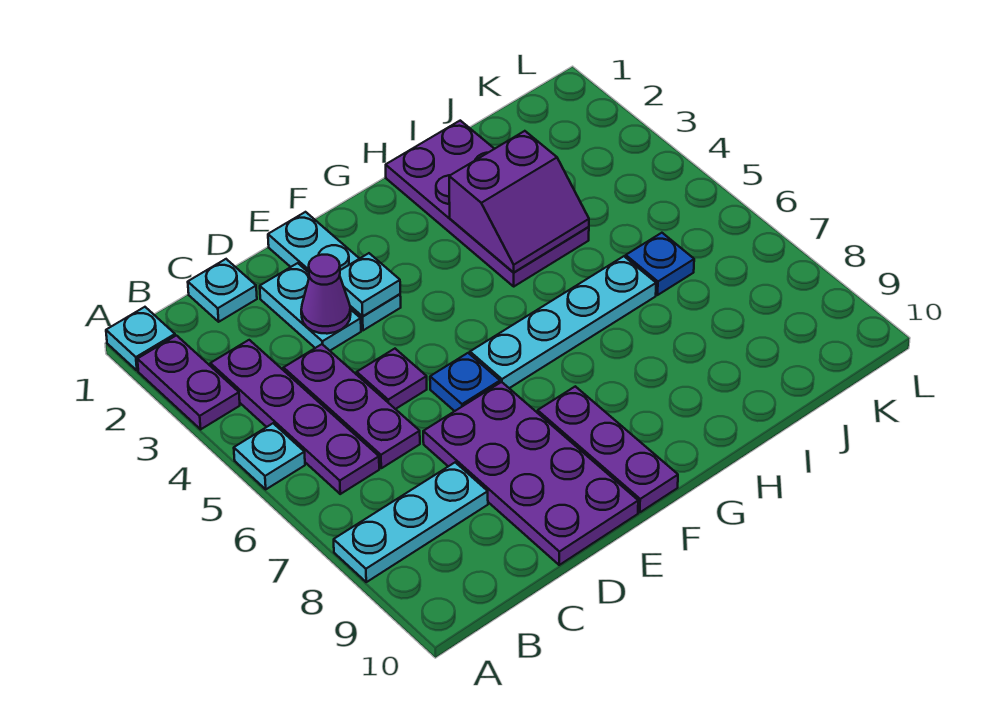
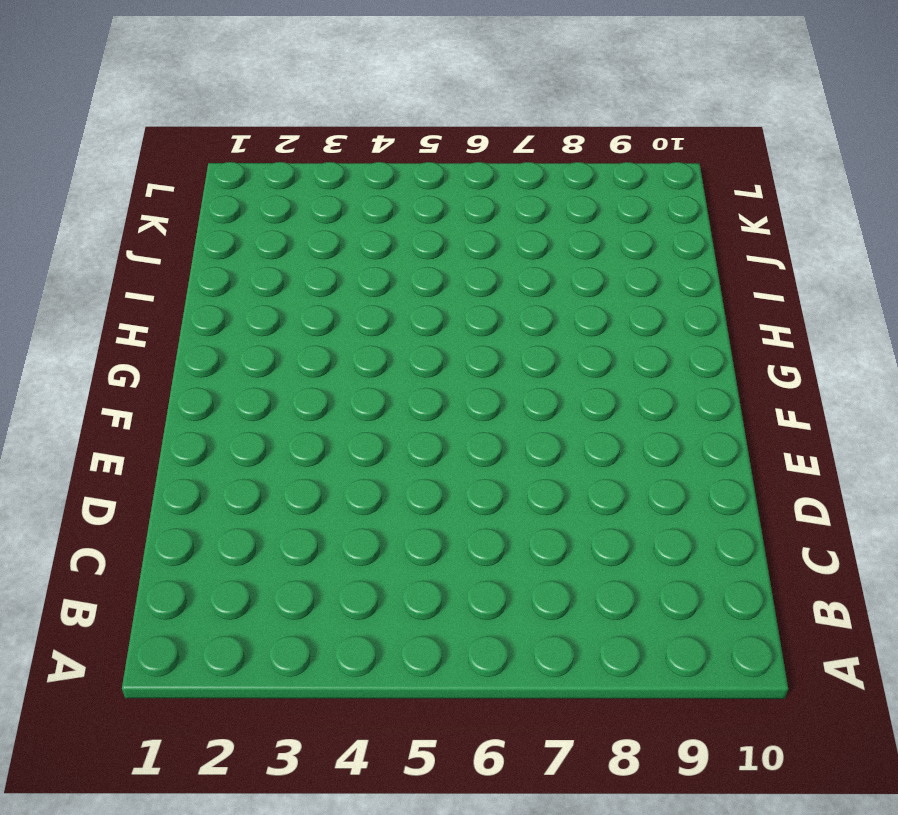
none -> cyan plate A1 level 1
none -> purple plate A2:A3 level 1
none -> cyan plate A5 level 1

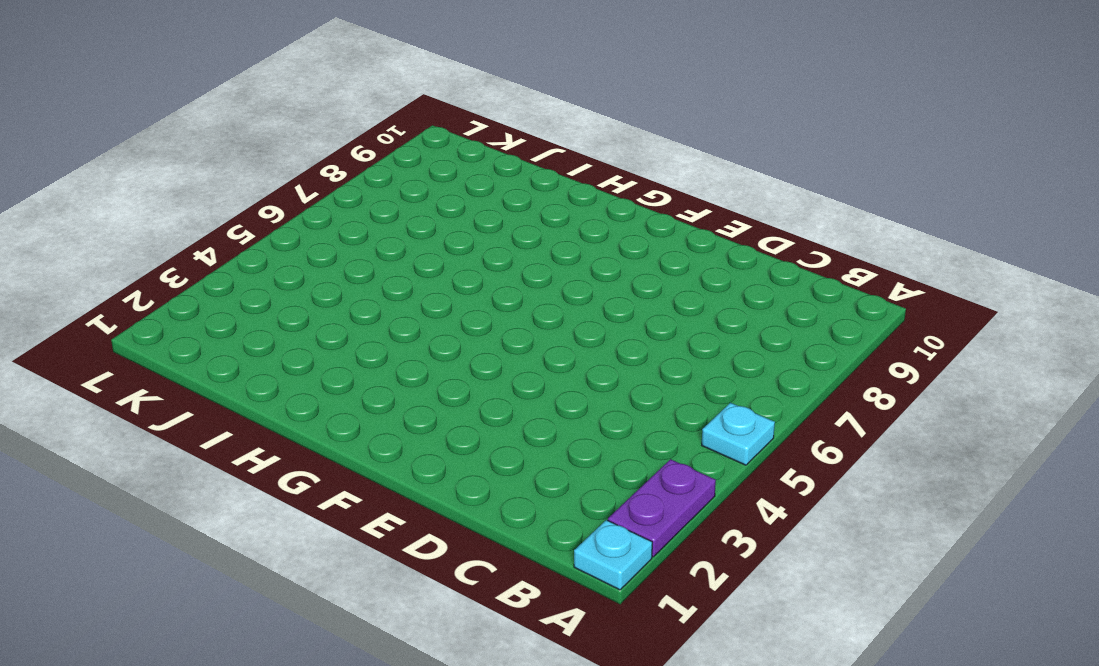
none -> cyan plate A8:C8 level 1
none -> purple plate B3:B6 level 1
none -> cyan plate C1 level 1

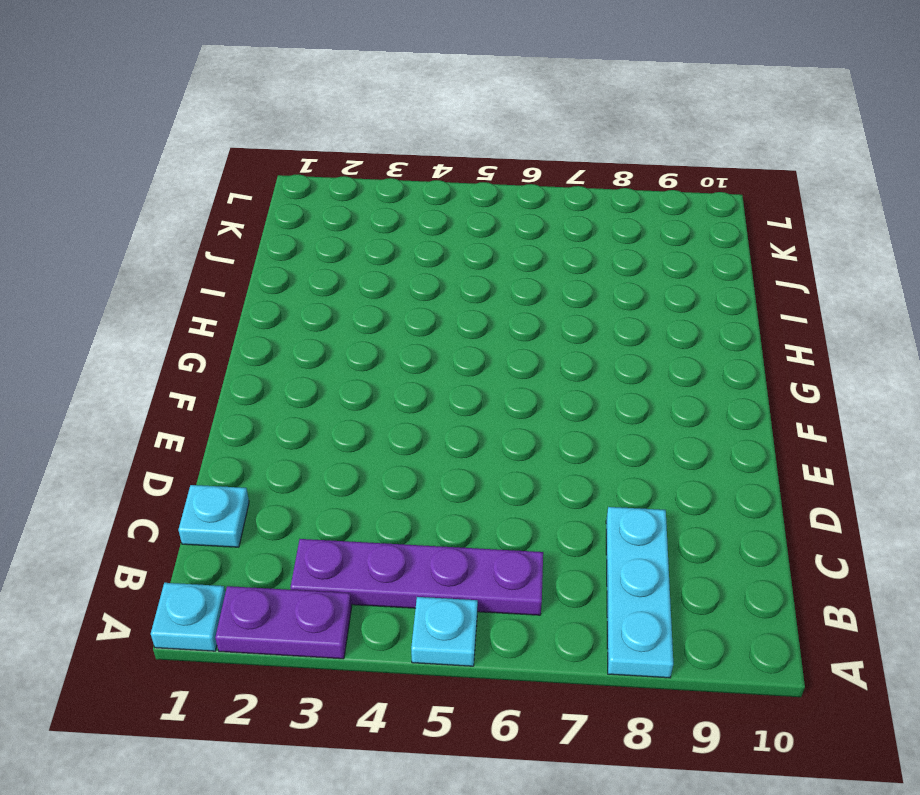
none -> purple plate C4:C6 level 1
none -> cyan plate D2:D3 level 1
none -> purple plate D5 level 1

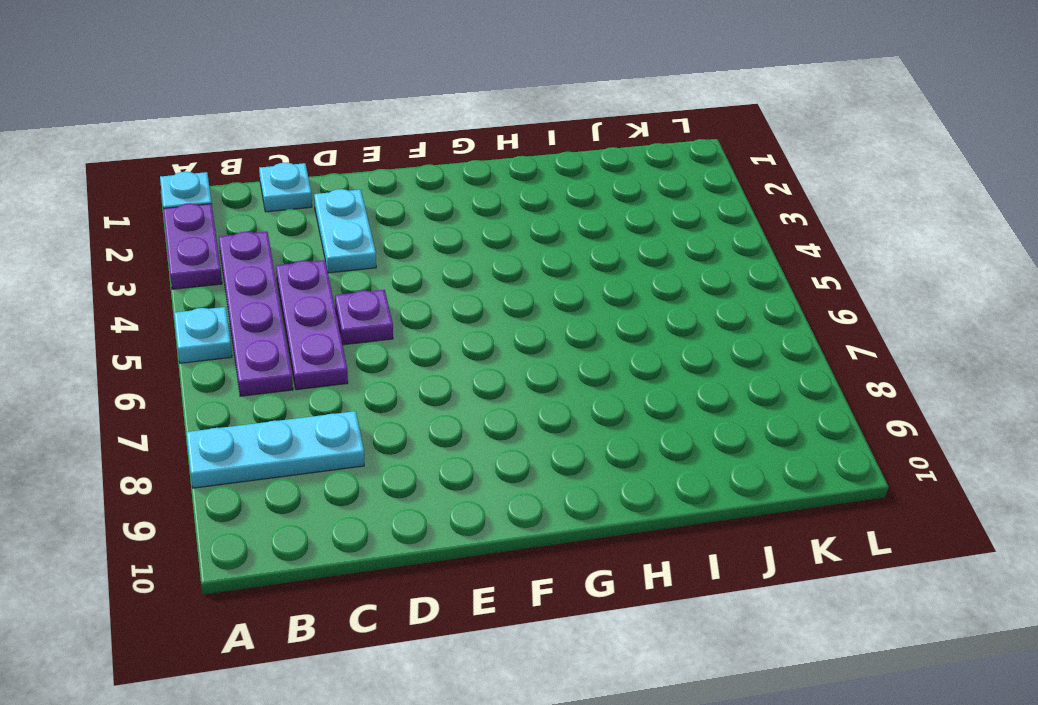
none -> purple plate D7:E10 level 1
none -> cyan plate E1:E3 level 1
none -> blue plate E6 level 1

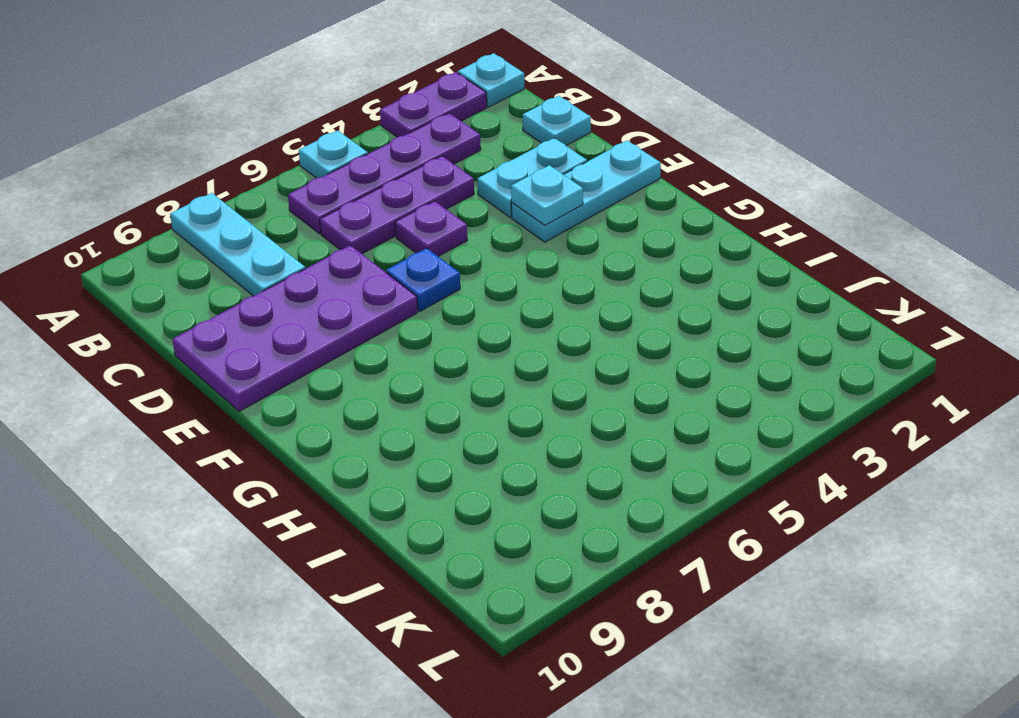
none -> cyan plate F6:I6 level 1
none -> purple plate F8:F10 level 1
none -> purple plate H1:I4 level 1

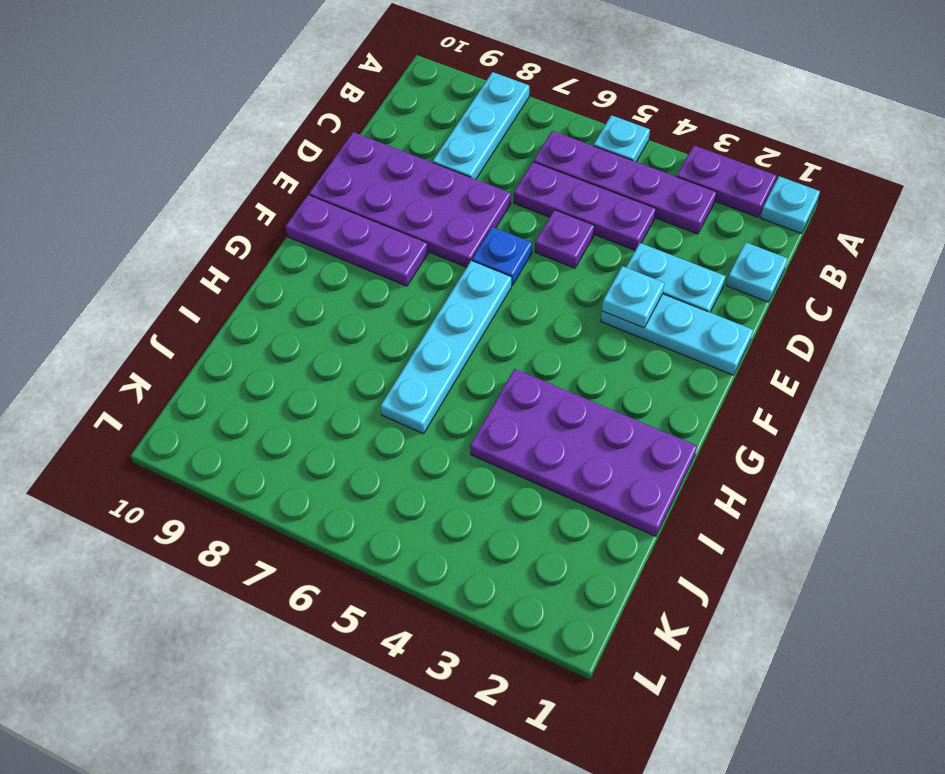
none -> blue plate J6 level 1
none -> purple cone D3 level 2
none -> purple slope H3:I4 level 2 top 3

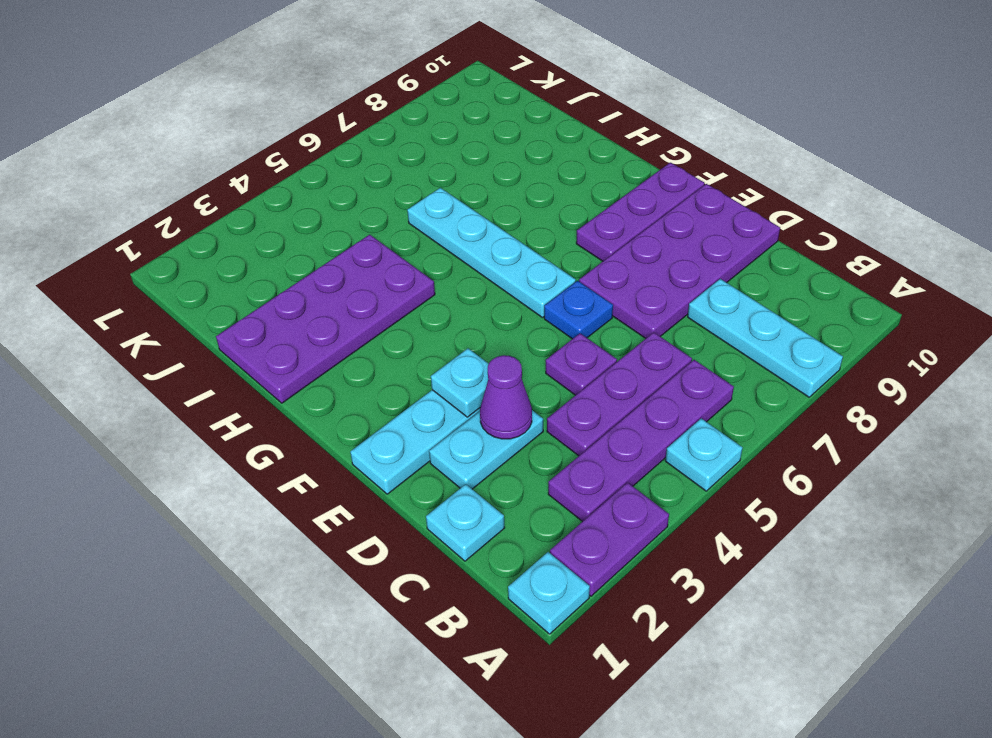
none -> blue plate J6 level 1
none -> purple slope H3:I4 level 2 top 3

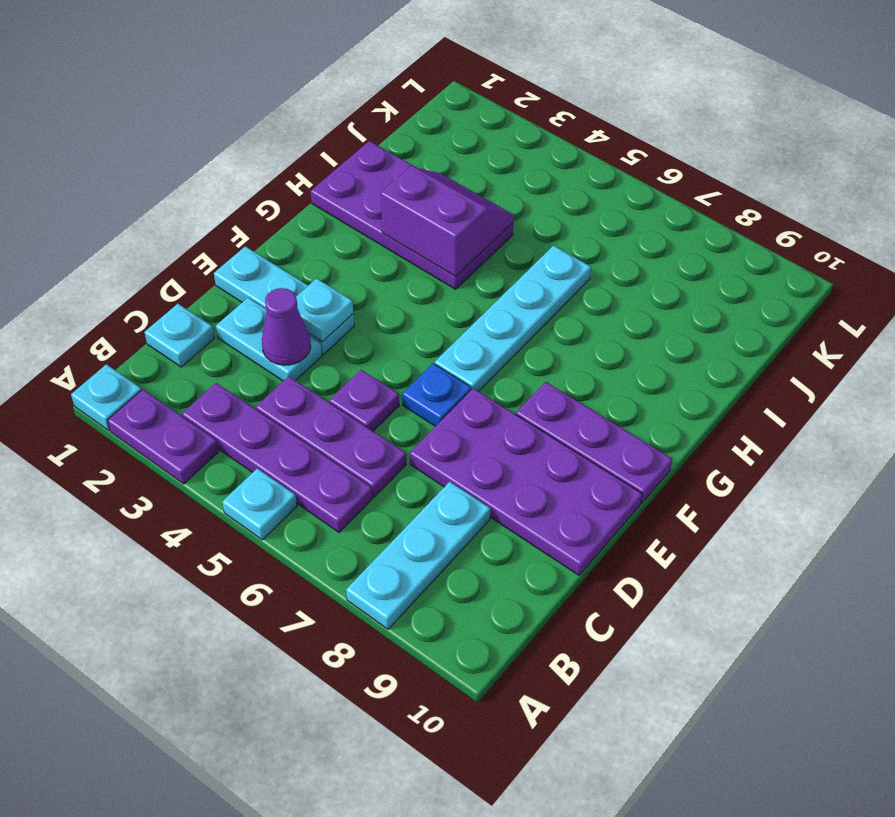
purple slope H3:I4 level 2 top H -> purple slope H3:I4 level 2 top 3
none -> blue plate J6 level 1

